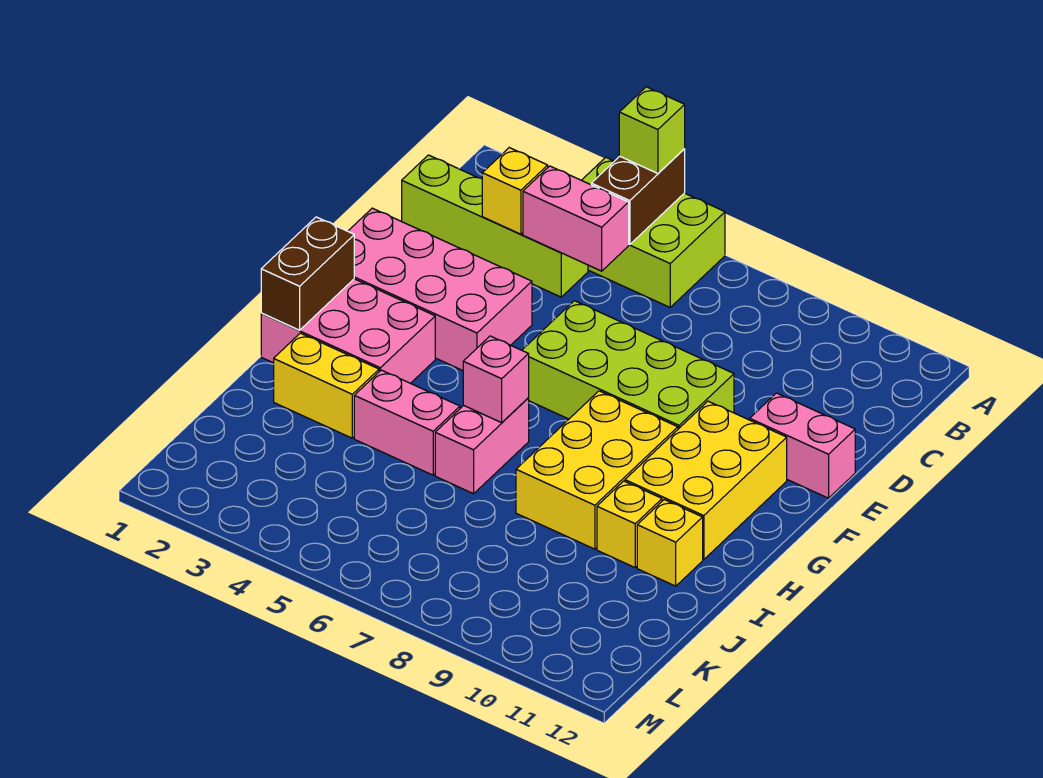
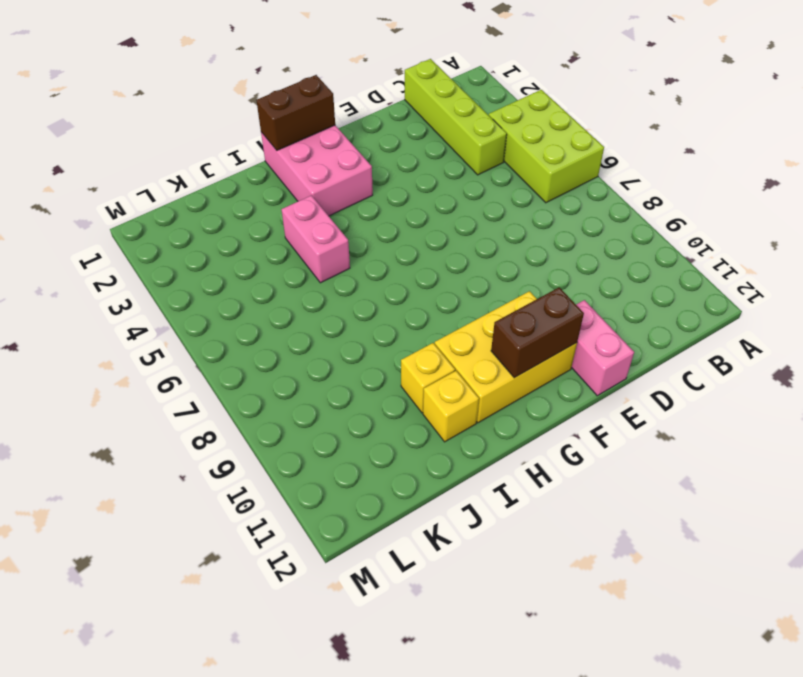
brown brick F11:G11 level 2 -> brown brick A5:B5 level 2
none -> pink brick E1:F4 level 1
none -> lime brick E6:F9 level 1
none -> yellow brick G8:I9 level 1

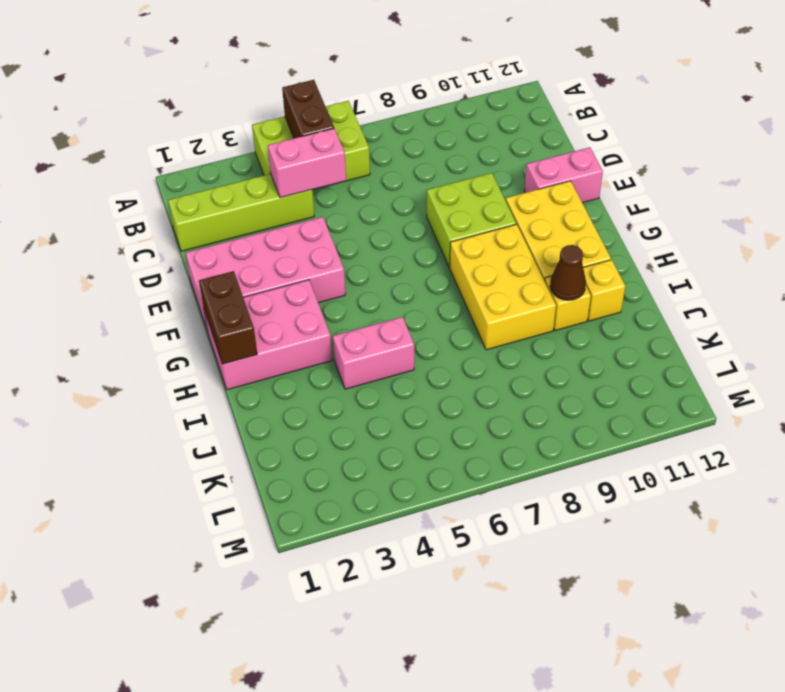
lime brick E8:F9 level 1 -> lime brick E6:F9 level 1
brown cone I10 level 2 -> none
none -> pink brick H6:I6 level 1
none -> yellow brick I2:I3 level 1
none -> yellow brick C3 level 2

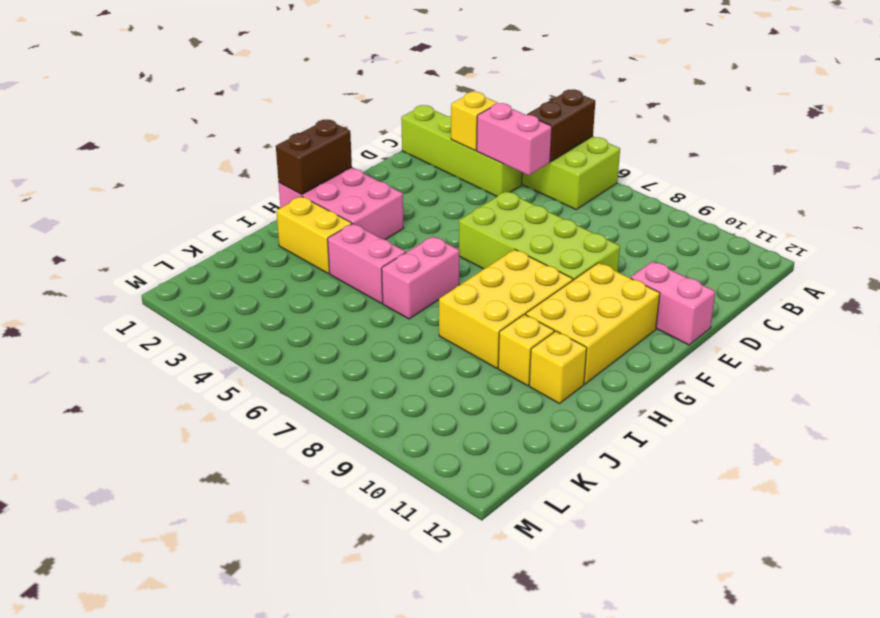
none -> pink brick E1:F4 level 1
none -> pink brick H6 level 2
none -> lime brick A5 level 3

